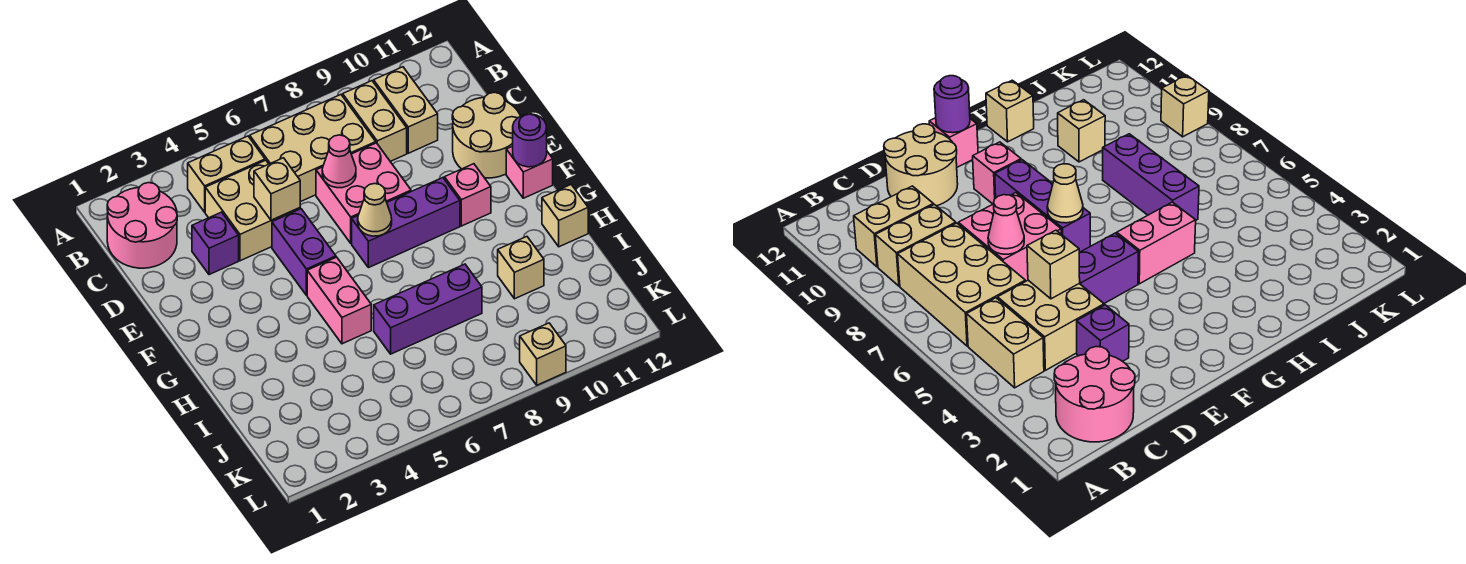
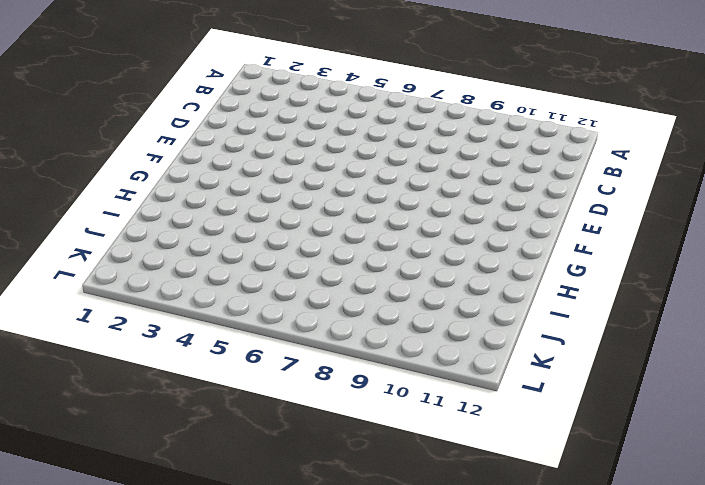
none -> pink round brick B1:C2 level 1
none -> tan brick B4:B5 level 1
none -> tan brick B6:C8 level 1

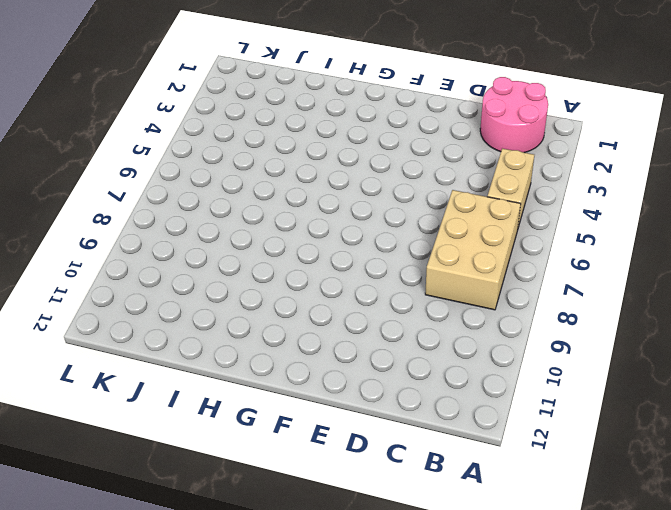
none -> tan brick B9:C9 level 1
none -> tan brick B10:C10 level 1
none -> tan brick C4:D5 level 1

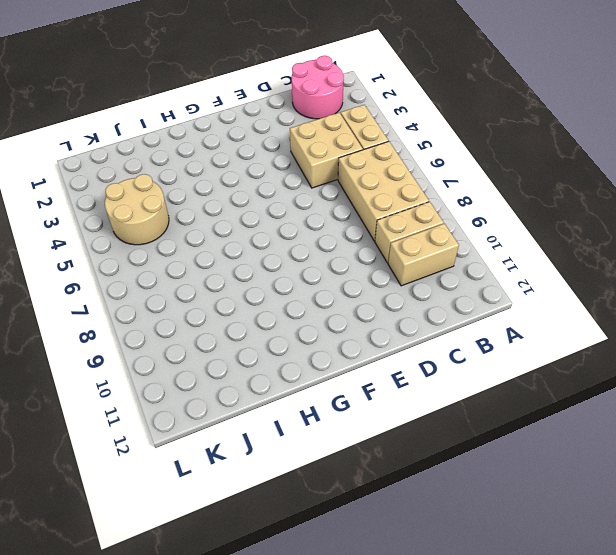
tan round brick J4:K5 level 1 -> tan round brick D11:E12 level 1
none -> purple brick D3 level 1
none -> pink brick D7:E8 level 1
none -> purple brick E5:F5 level 1

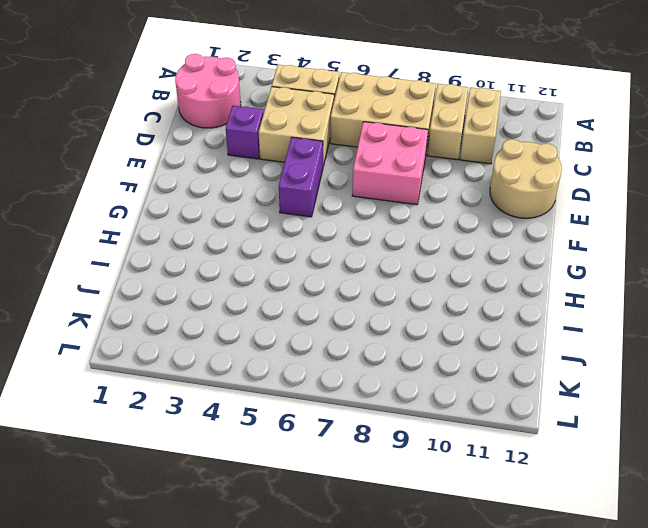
none -> purple brick F7:F9 level 1
none -> pink brick F10 level 1
none -> pink brick F12 level 1

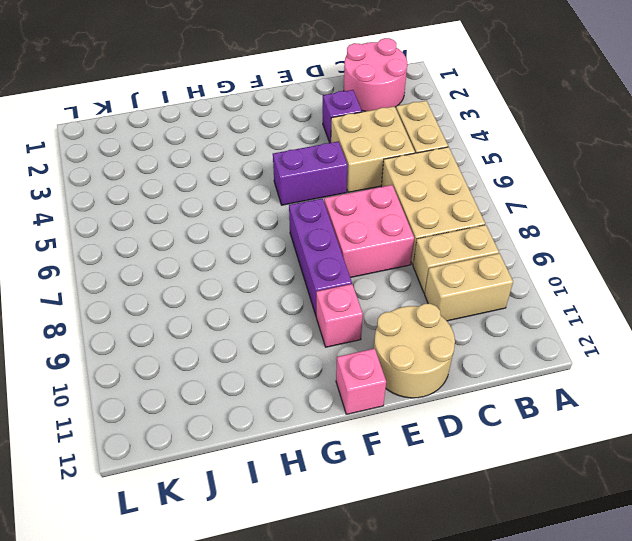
none -> pink brick G5:H5 level 1
none -> tan brick H12 level 1
none -> purple brick I6:I8 level 1

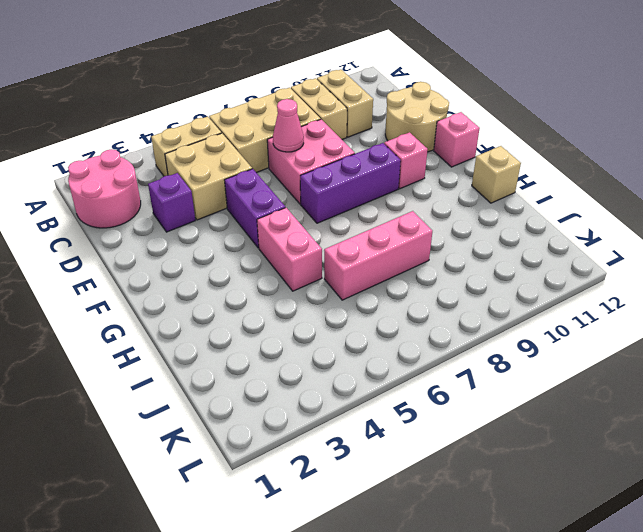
pink brick I6:I8 level 1 -> purple brick I6:I8 level 1
none -> tan brick I10 level 1
none -> tan brick L9 level 1
none -> tan brick D5 level 2

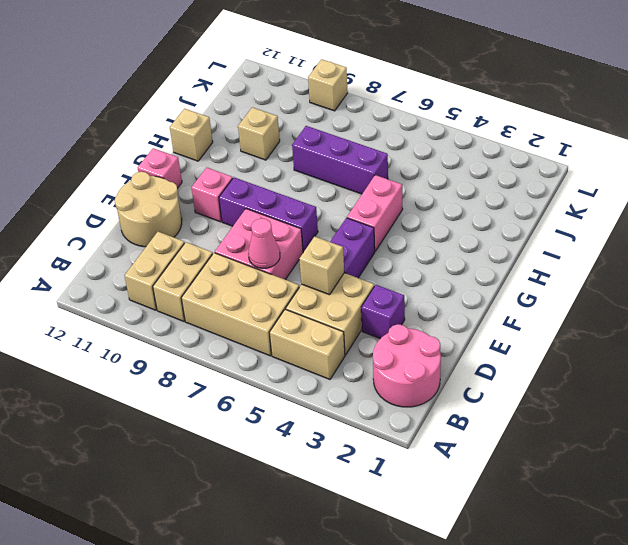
none -> tan cone F7 level 2
none -> purple round brick F12 level 2

